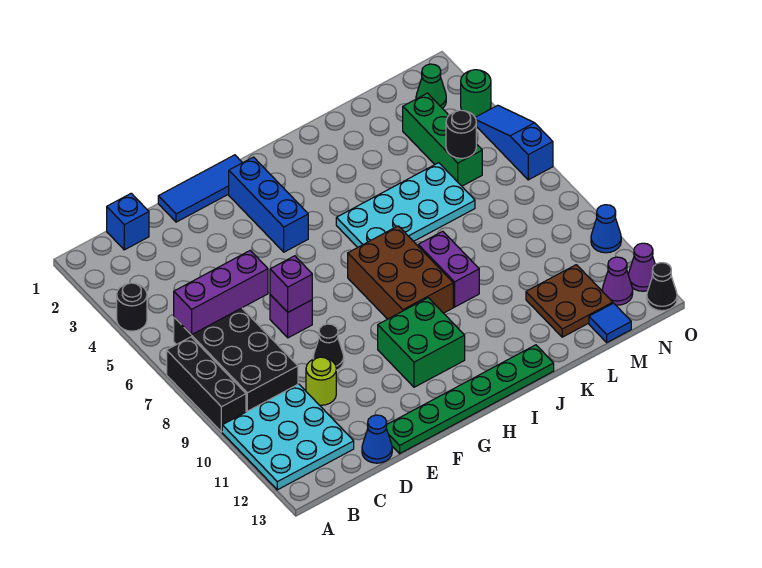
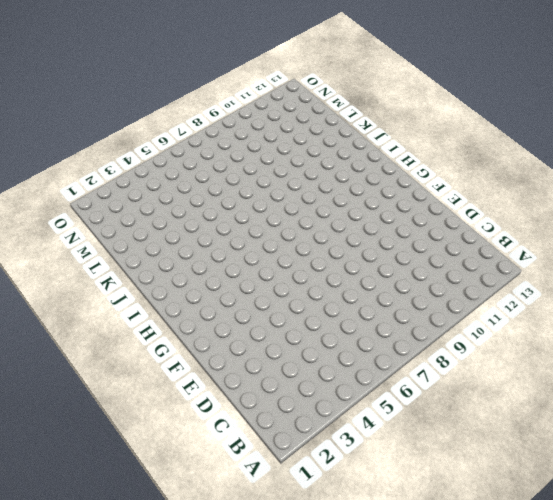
none -> black round brick A4 level 1
none -> black brick A7:A9 level 1
none -> cyan plate A10:C12 level 1

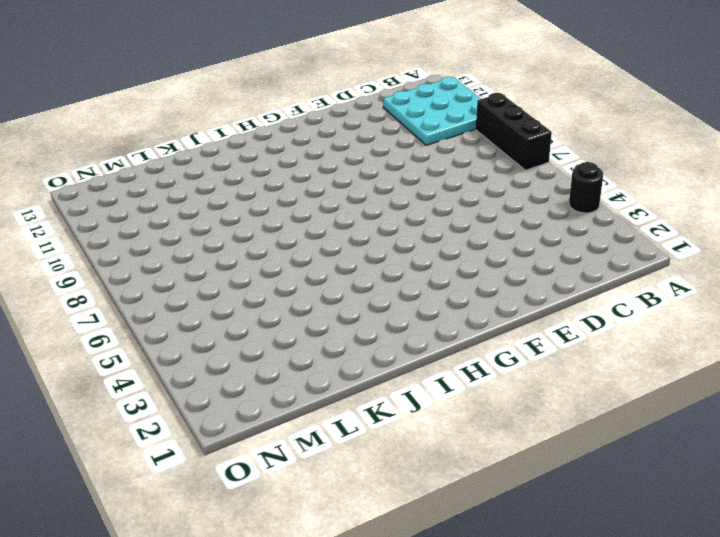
none -> black brick B6:C9 level 1
none -> blue brick C1 level 1
none -> lime round brick D10 level 1

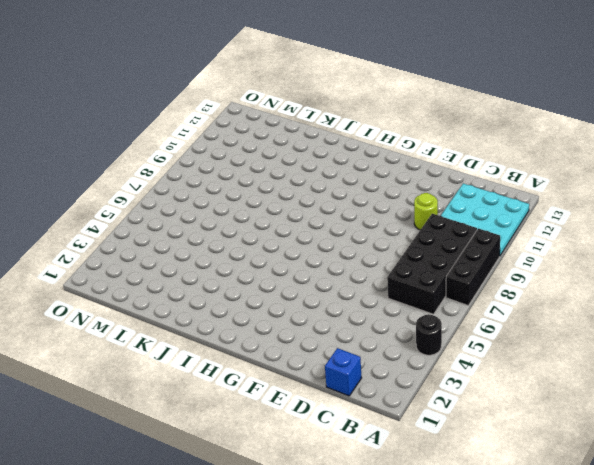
none -> blue cone D13 level 1
none -> blue tile E1:G1 level 1
none -> purple brick E7 level 1

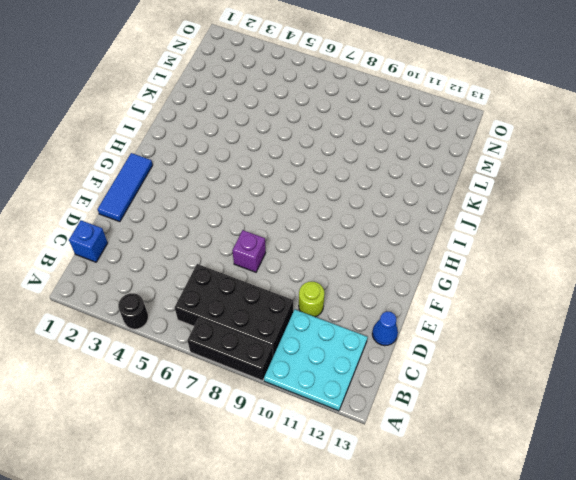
none -> black cone E9 level 1
none -> green plate E13:J13 level 1
none -> blue brick G2:G4 level 1

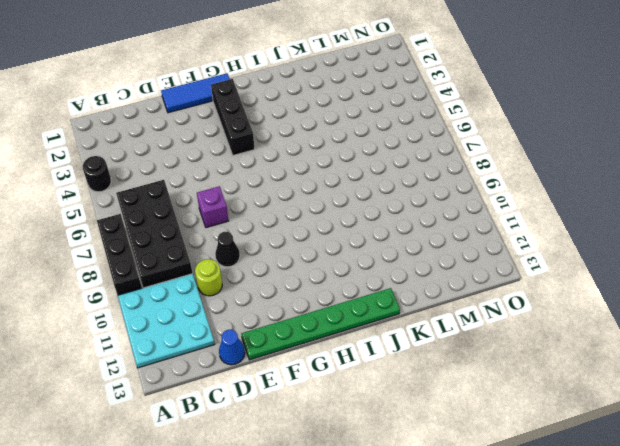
black brick G2:G4 level 1 -> blue brick G2:G4 level 1
none -> blue brick C1 level 1
none -> green brick G10:H11 level 1
none -> brown brick H7:I9 level 1

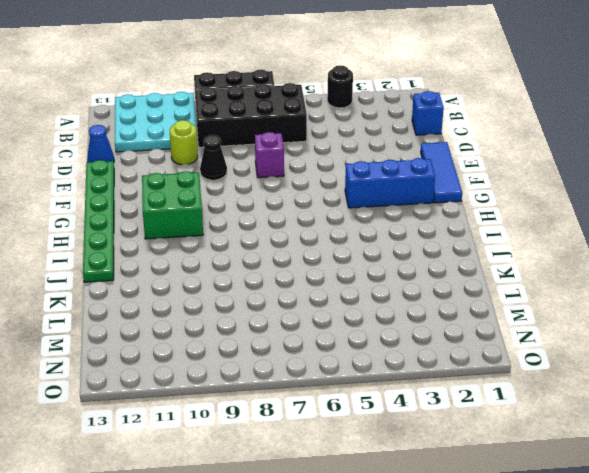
none -> brown brick H7:I9 level 1
none -> cyan plate I5:L6 level 1
none -> purple brick J8:J9 level 1

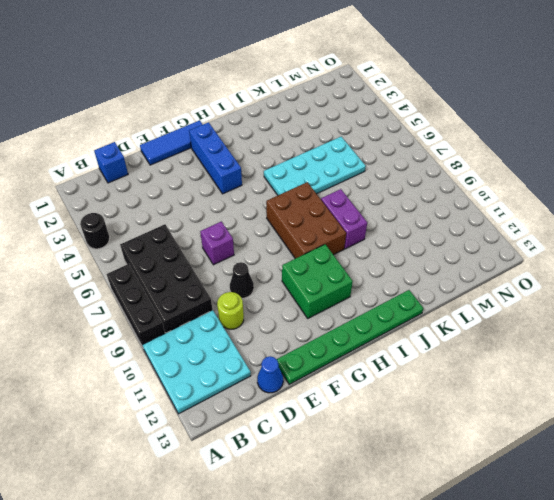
none -> brown plate L11:M12 level 1
none -> green brick M3:M5 level 1
none -> blue tile M13 level 1

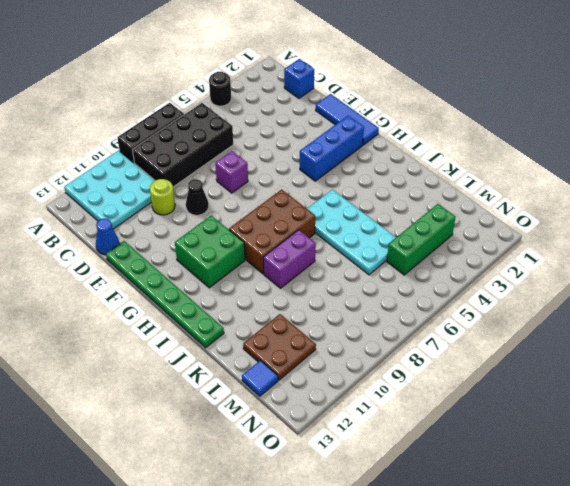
none -> green cone N2 level 1
none -> purple cone N12 level 1
none -> green round brick O3 level 1

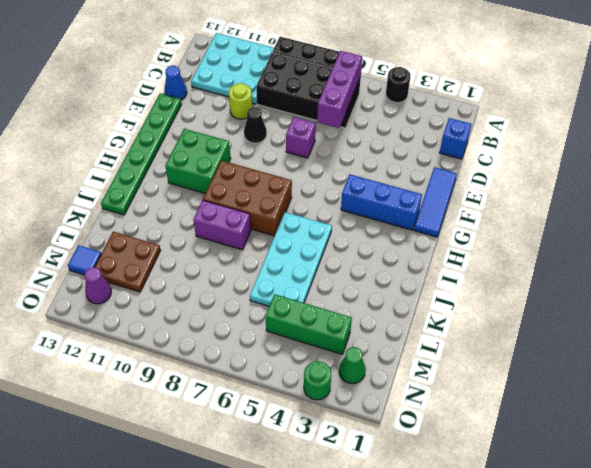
none -> blue slope O4:O6 level 1 top 6
none -> blue cone O10 level 1
none -> purple cone O12 level 1

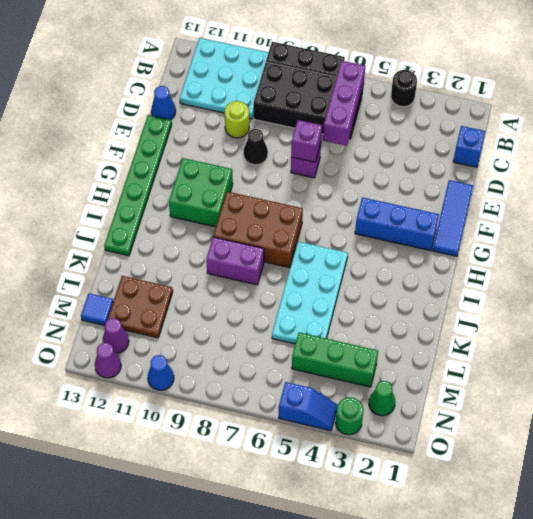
blue slope O4:O5 level 1 top 5 -> blue slope O4:O6 level 1 top 6
none -> black cone O13 level 1
none -> black round brick M5 level 2

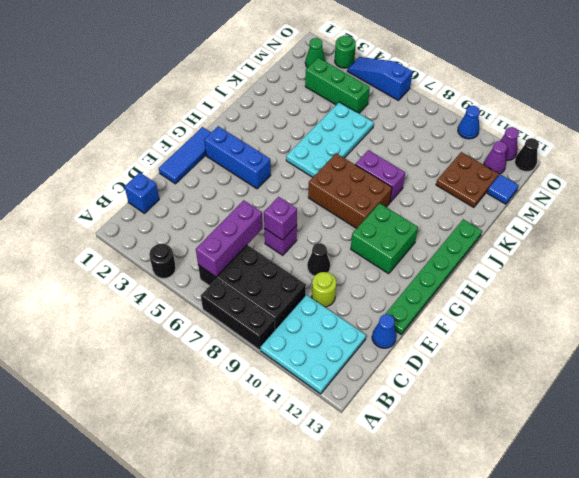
none -> black round brick M5 level 2

